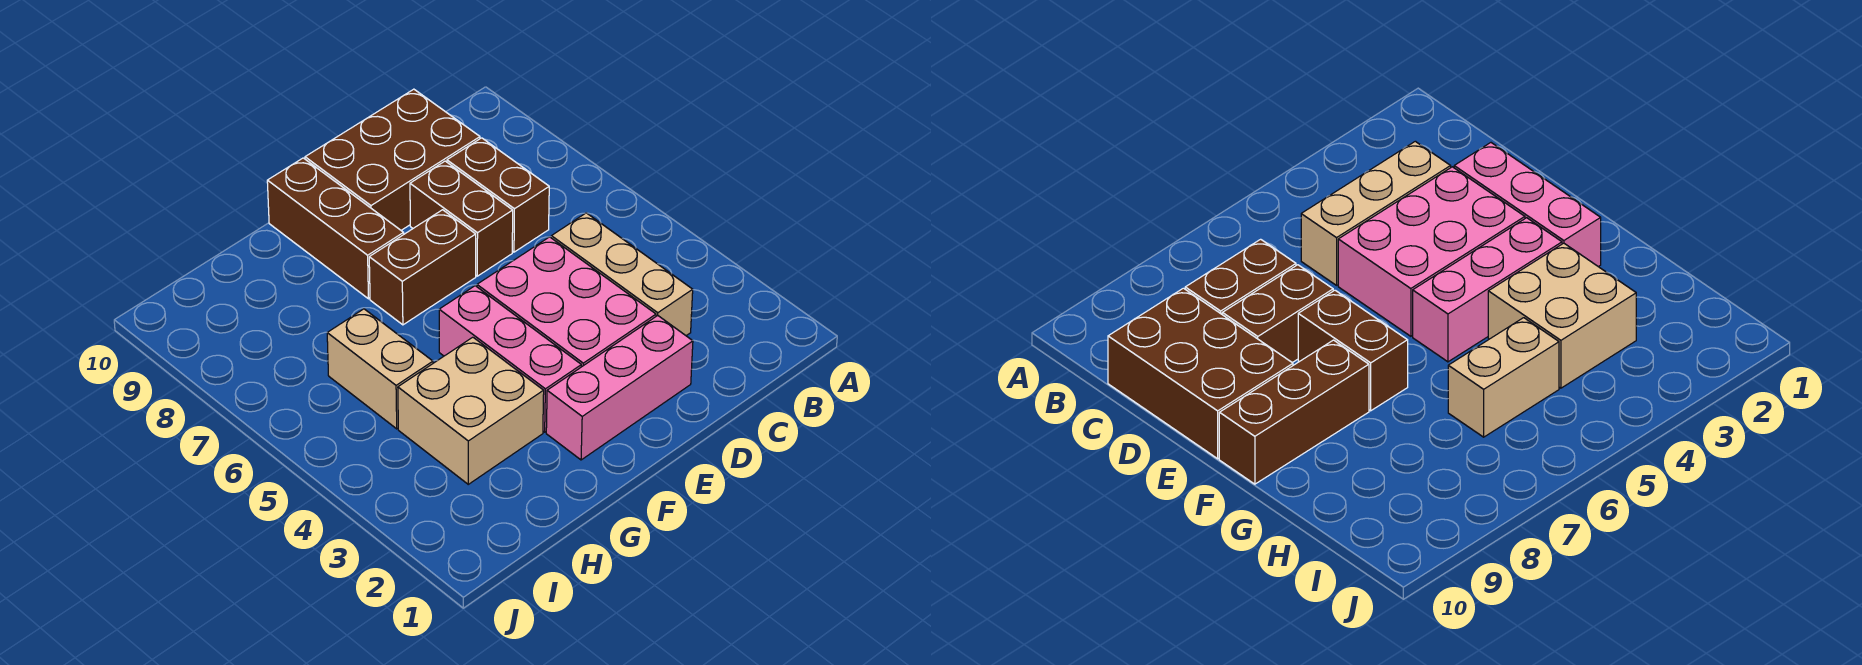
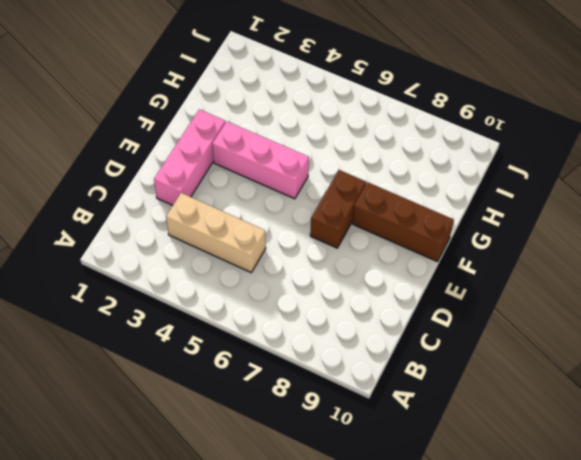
none -> brown brick C7:C8 level 1
none -> brown brick C9:E10 level 1

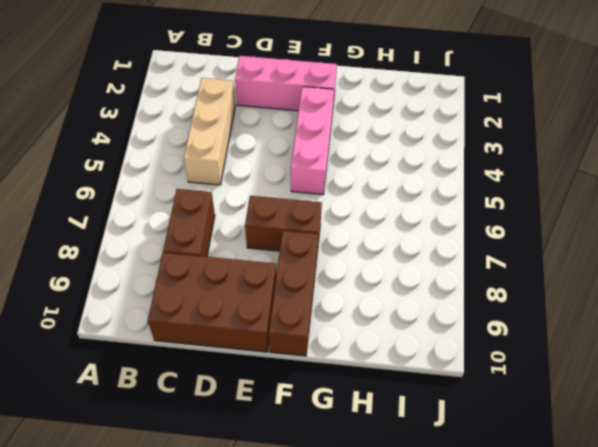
none -> pink brick D3:E5 level 1
none -> brown brick D7:D8 level 1

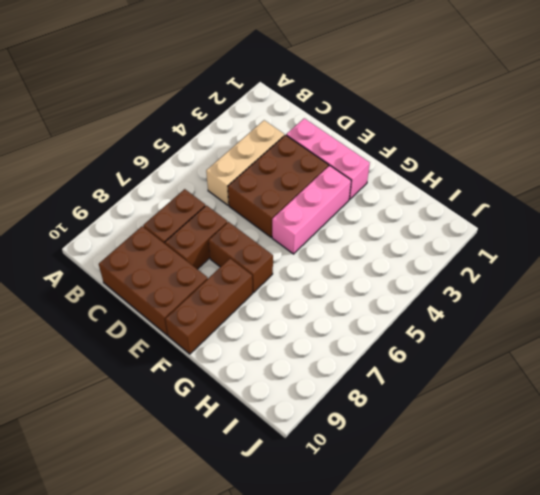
brown brick D3:E5 level 1 -> pink brick D3:E5 level 1
none -> tan brick G3:H4 level 1
none -> tan brick H5:H6 level 1

